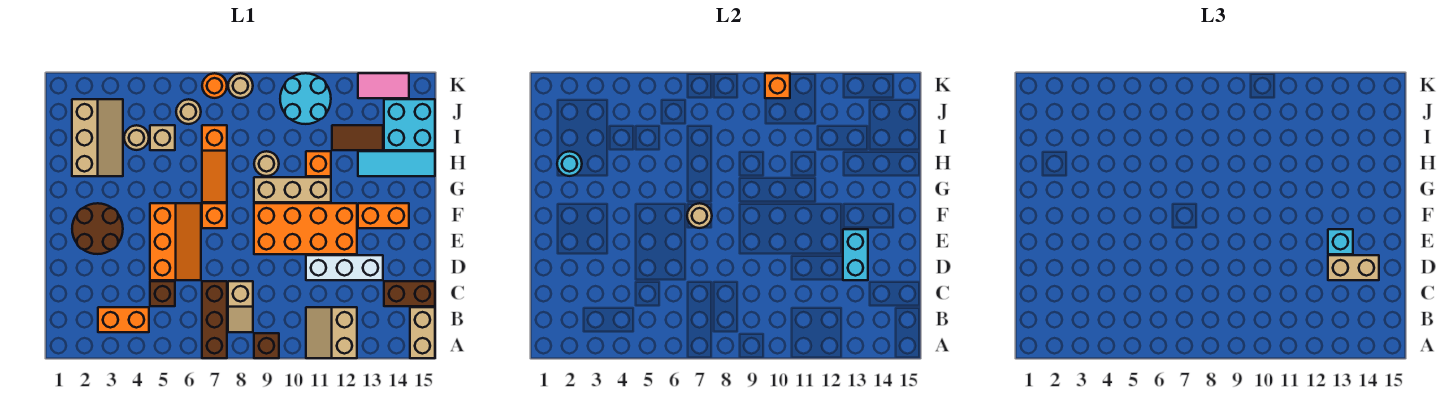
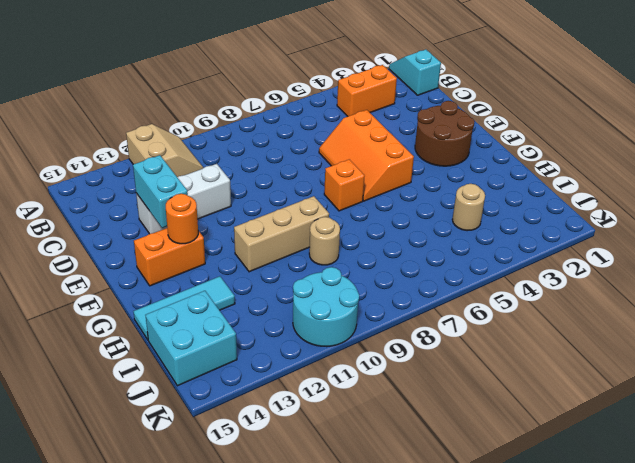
cyan slope A1:B1 level 1 top B -> none
orange round brick F13 level 2 -> orange round brick K7 level 1
none -> brown brick A7:C7 level 1
none -> brown brick A9 level 1
none -> tan brick A15:B15 level 1
none -> tan slope B8:C8 level 1 top C

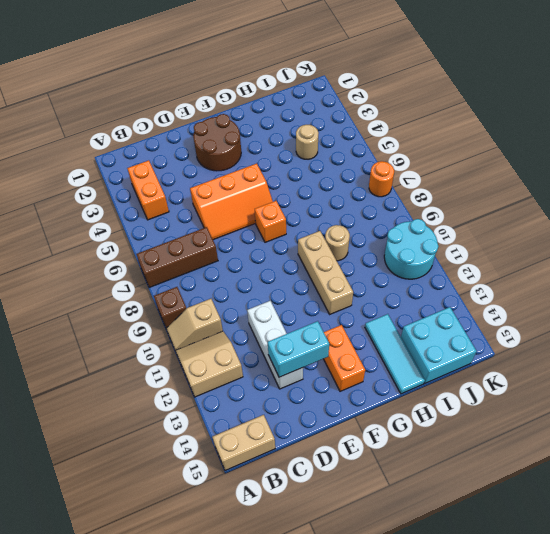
tan slope A10:B10 level 1 top B -> tan slope B8:C8 level 1 top C
none -> brown brick C5 level 1
none -> brown brick C14:C15 level 1
none -> orange brick E9:F12 level 1
none -> orange slope G7:I7 level 1 top I

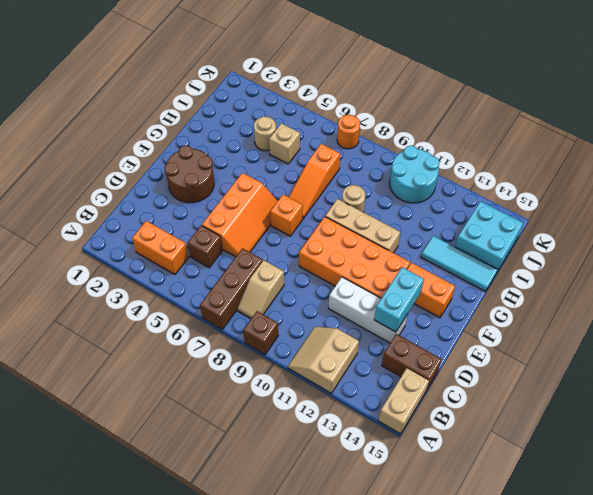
none -> tan slope H2:J3 level 1 top 2
none -> orange brick H11 level 1
none -> brown tile I12:I13 level 1
none -> tan round brick J6 level 1

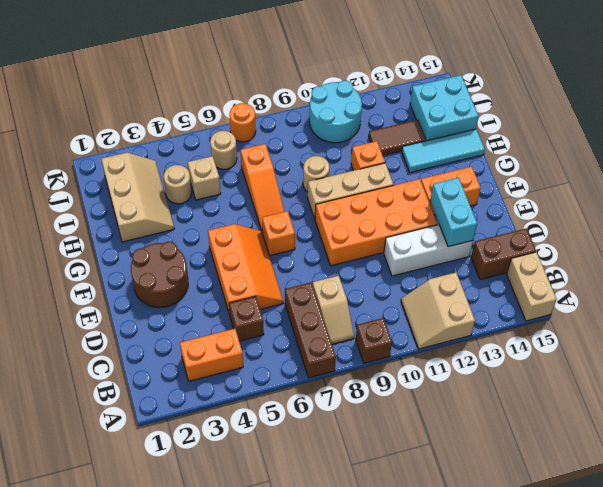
none -> tan round brick K8 level 1
none -> pink tile K13:K14 level 1
none -> tan round brick F7 level 2
none -> cyan round brick H2 level 2

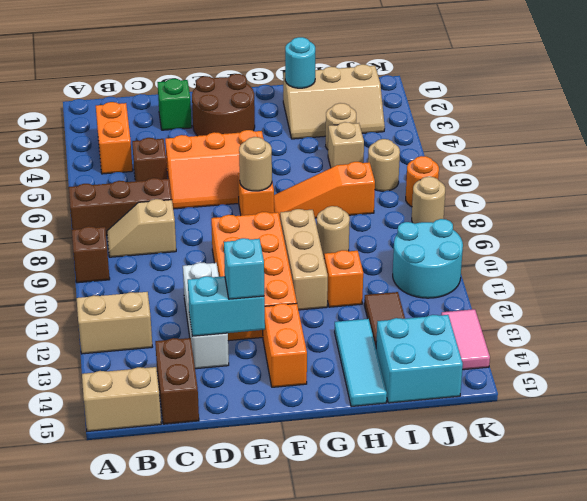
green brick D2 level 1 -> none
none -> orange brick K10 level 2
none -> tan brick D13:D14 level 3

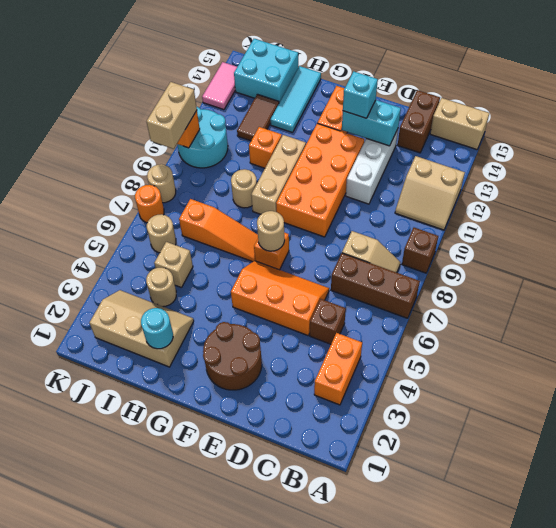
tan brick K9:K10 level 3 -> tan brick D13:D14 level 3

